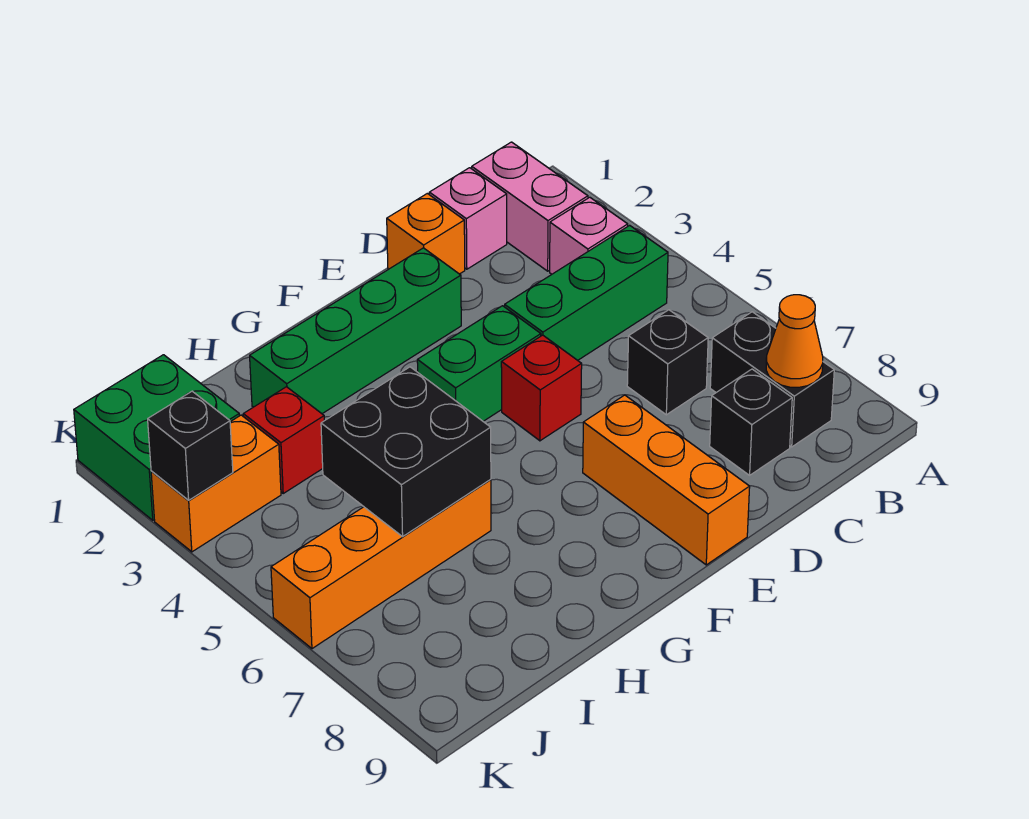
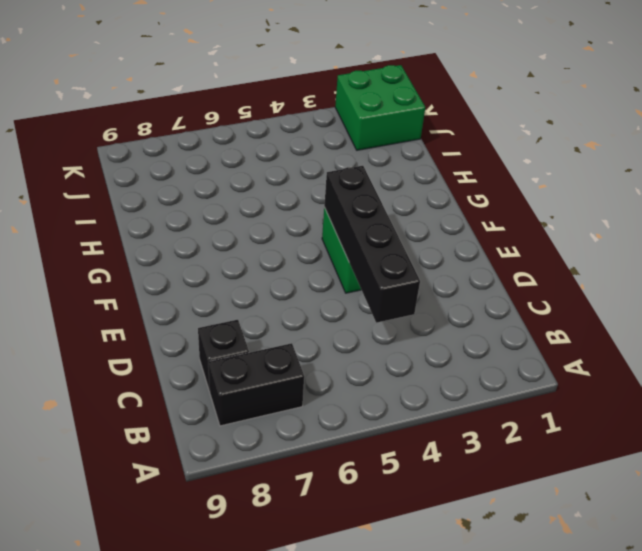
black brick C4:F4 level 2 -> none
none -> pink brick B1:B2 level 1
none -> pink brick B3 level 1
none -> green brick B4:D4 level 1

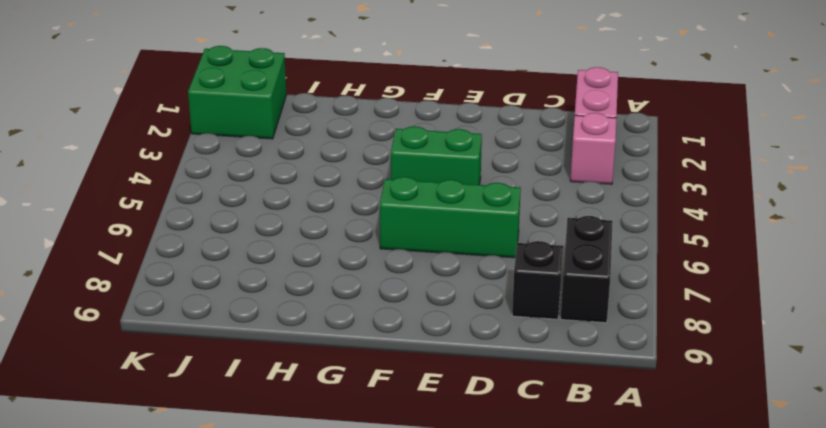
green brick D6:F6 level 1 -> green brick B4:D4 level 1
none -> pink brick C1 level 1
none -> black brick C6 level 1
none -> orange brick D1 level 1

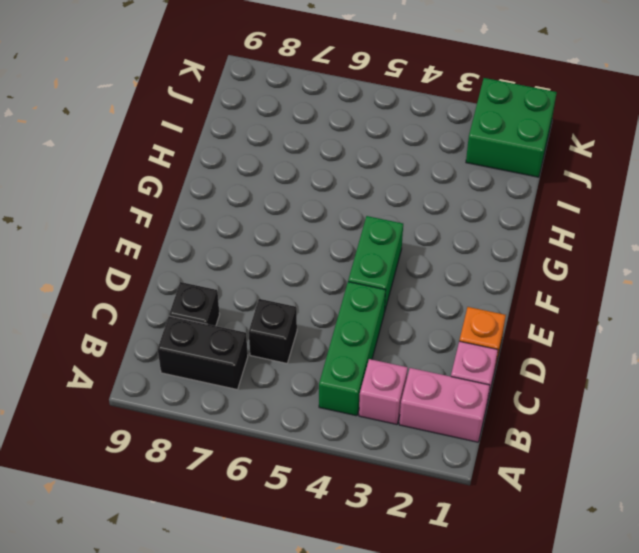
none -> green brick E2:H2 level 1
none -> red brick E5 level 1
none -> orange brick E7:E9 level 1

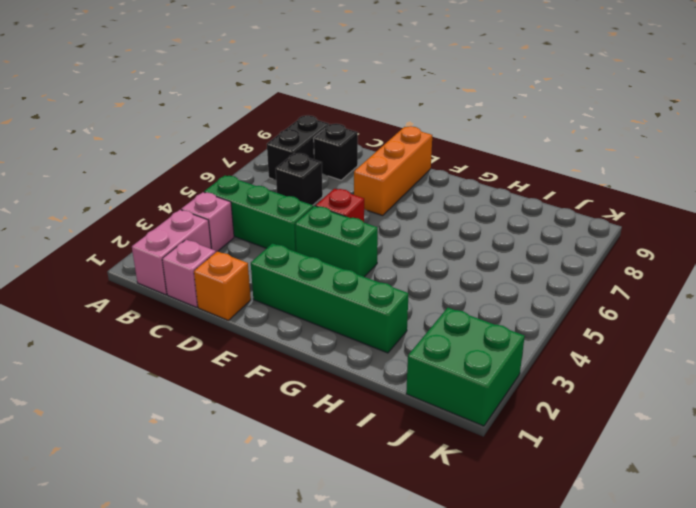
none -> orange brick H6:K6 level 1
none -> red brick I3 level 1
none -> orange brick J3:K3 level 1

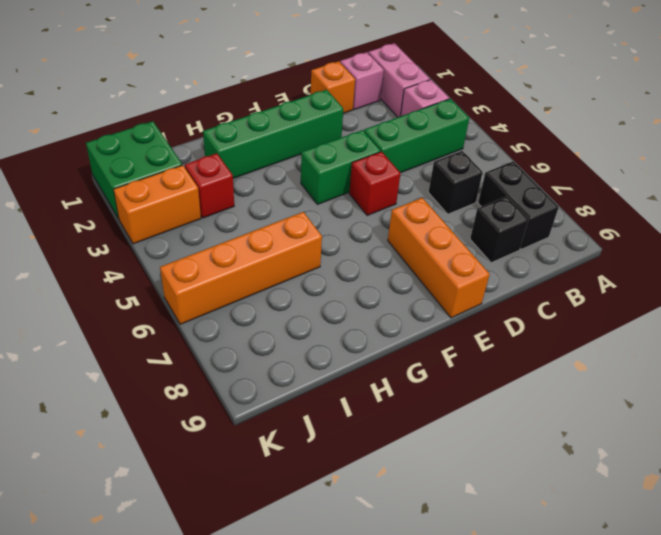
none -> orange cone B8 level 2
none -> black brick H5:I6 level 2
none -> black brick K3 level 2

